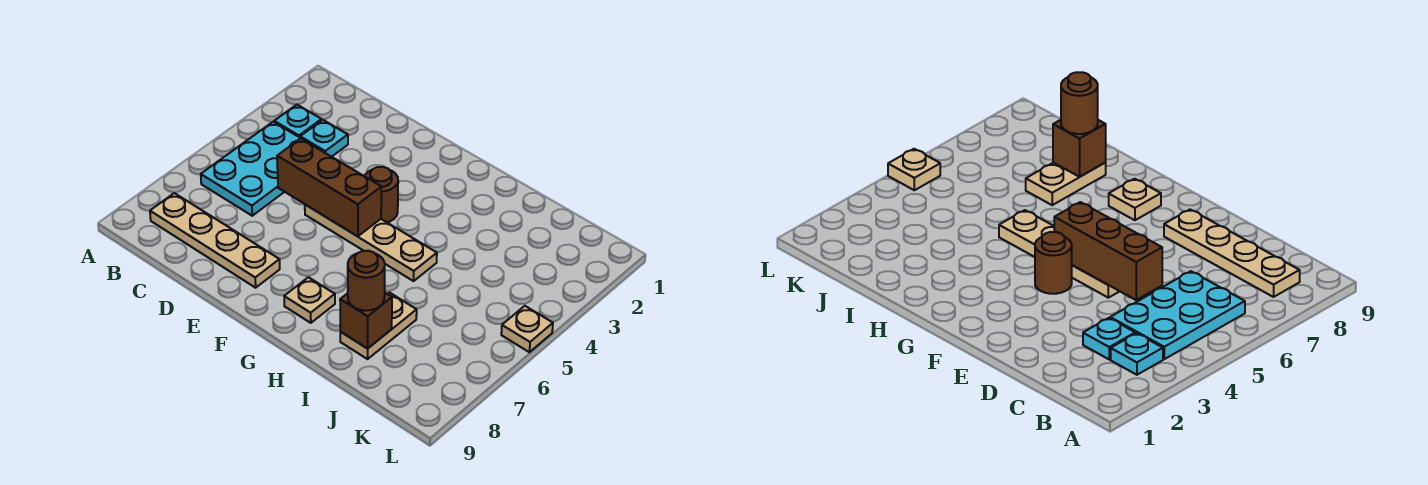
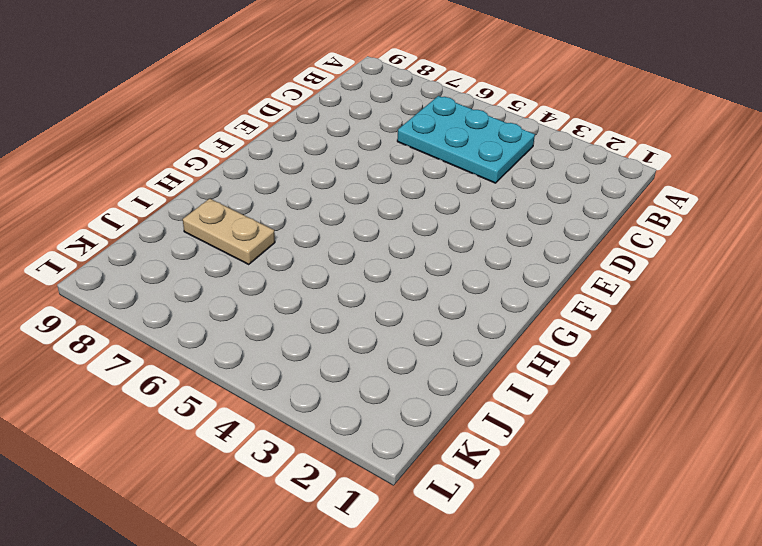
none -> cyan plate B3 level 1
none -> tan plate B8:E8 level 1
none -> cyan plate C3 level 1

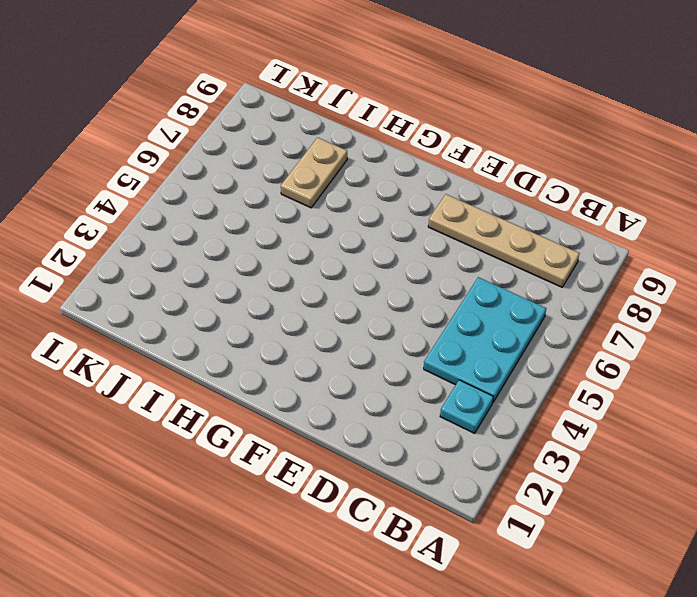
none -> cyan plate C3 level 1
none -> tan plate E5:H5 level 1
none -> brown round brick F4 level 1

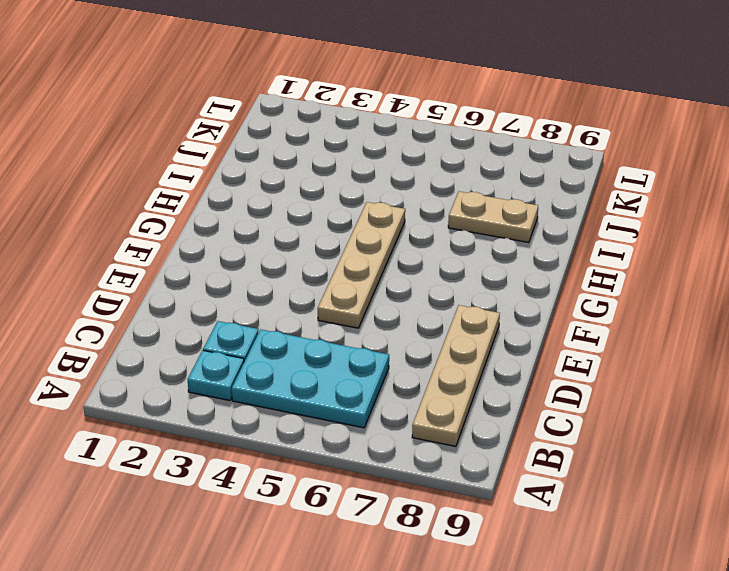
none -> brown round brick F4 level 1
none -> tan plate G8 level 1
none -> tan plate L5 level 1

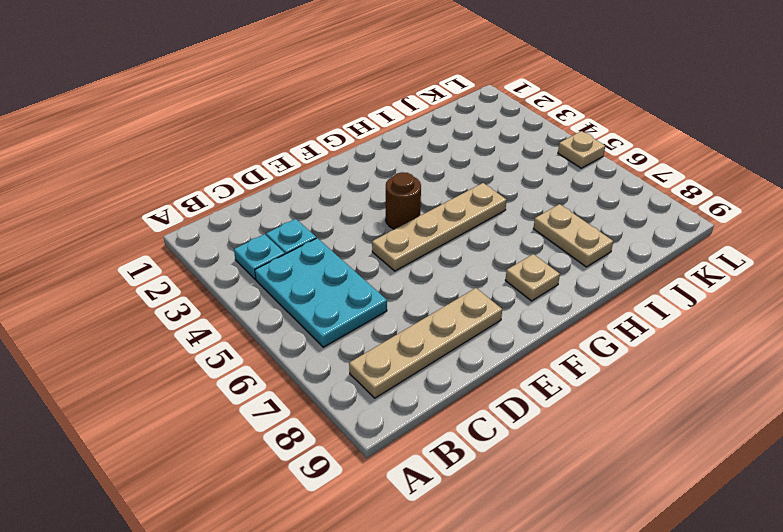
none -> brown brick D5:F5 level 2
none -> brown brick I8 level 2
none -> brown round brick I8 level 3

